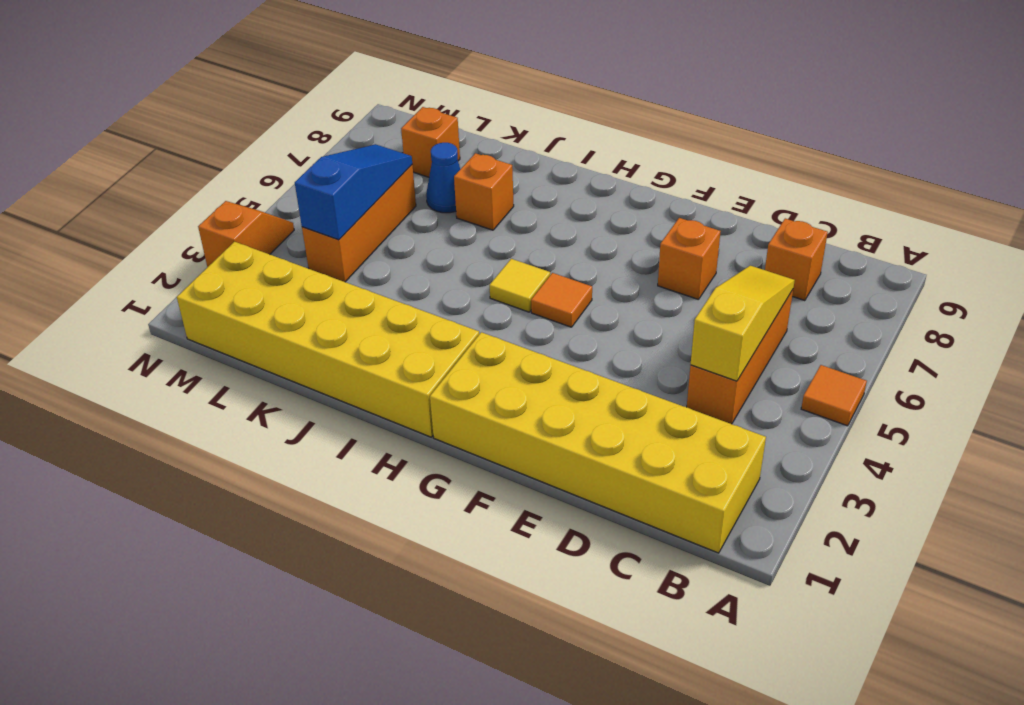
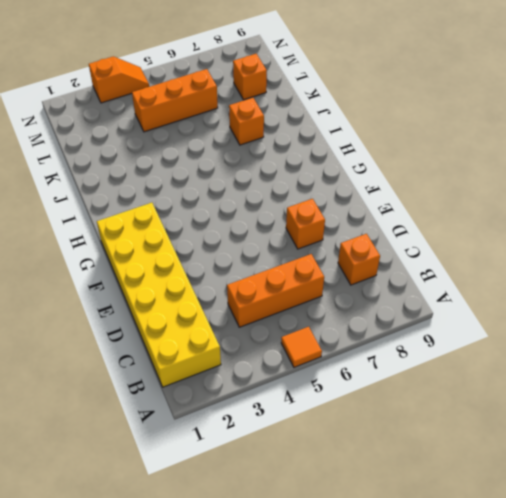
none -> orange tile G5 level 1
none -> yellow brick H1:M2 level 1
none -> yellow tile H5 level 1

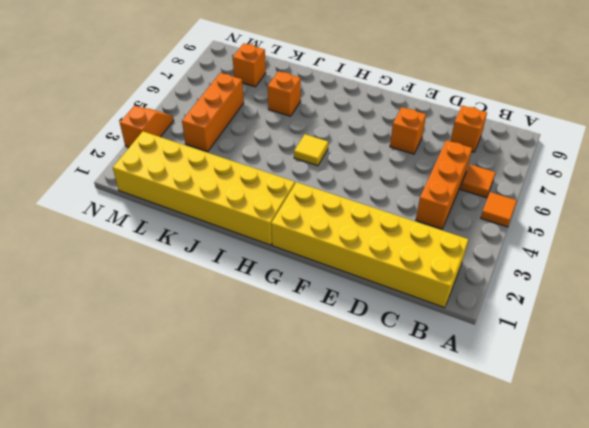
orange tile B6 level 1 -> orange tile G5 level 1
none -> blue cone K7 level 1
none -> yellow slope C4:C6 level 2 top 4
none -> blue slope L4:L6 level 2 top 4

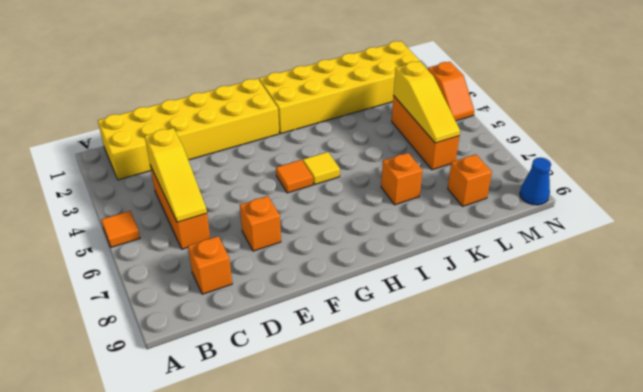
yellow slope L4:L6 level 2 top 4 -> blue slope L4:L6 level 2 top 4
blue cone N9 level 1 -> blue cone K7 level 1

